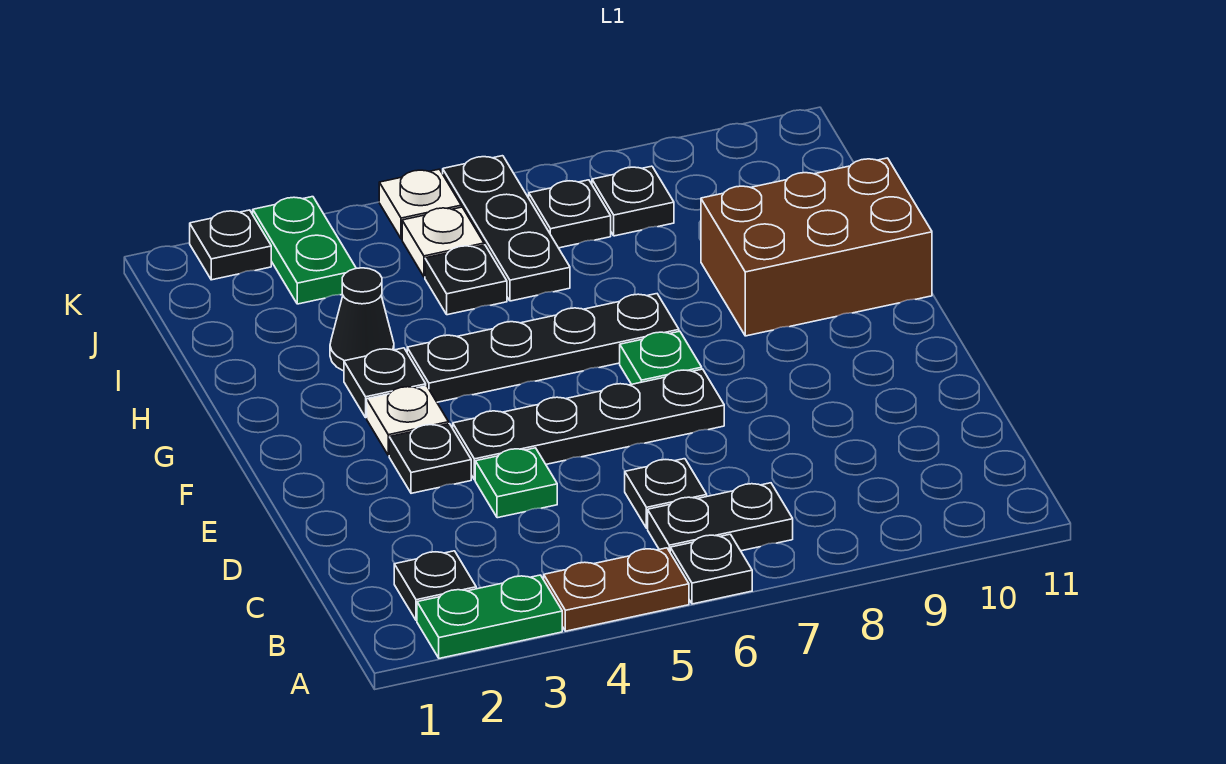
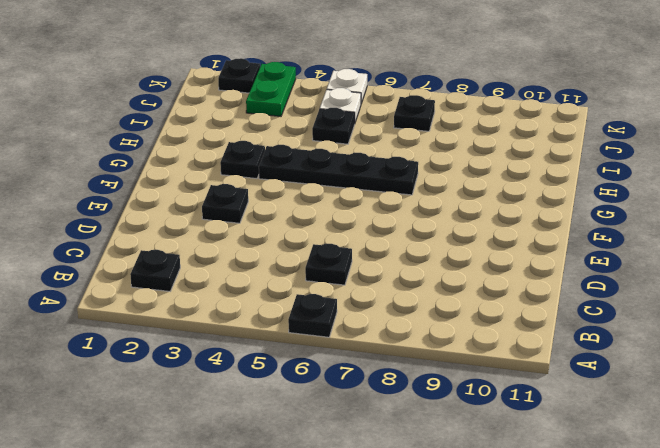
none -> green plate A2:A3 level 1
none -> brown plate A4:A5 level 1
none -> black plate B6:B7 level 1

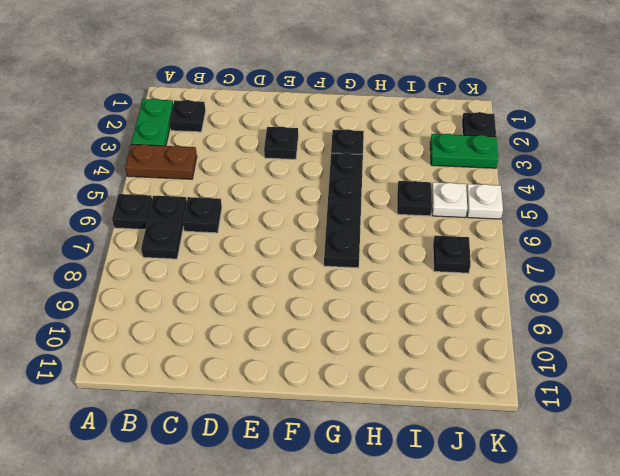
brown plate A4:B4 level 1 -> brown plate A4:A5 level 1
none -> green plate D4 level 1
none -> black plate E4:E7 level 1
none -> white plate F3 level 1

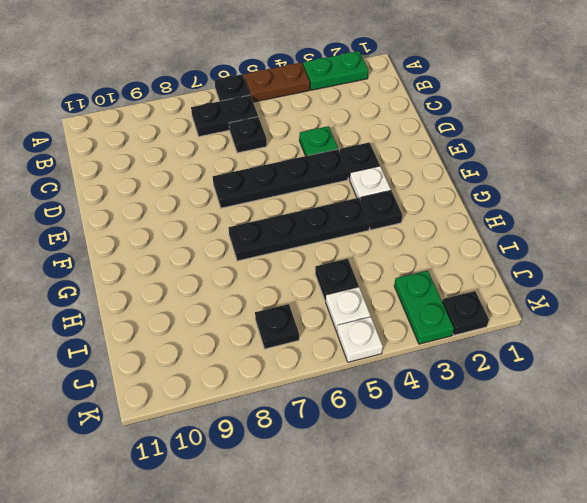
none -> black plate B2 level 1
none -> green plate F7 level 1
none -> brown brick G9:H11 level 1

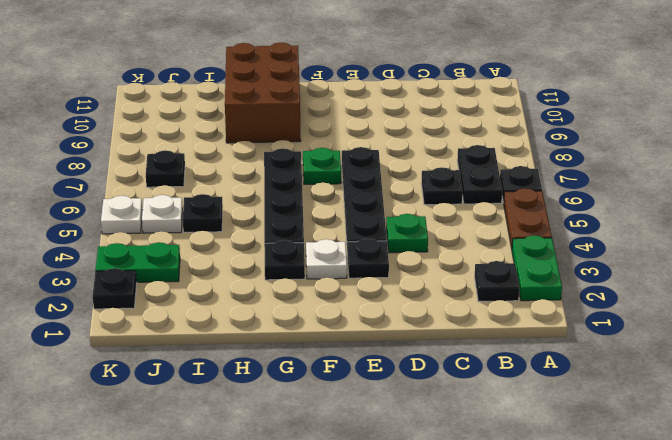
none -> black cone H3 level 1
none -> black plate I6:K6 level 1
none -> black plate J8 level 1

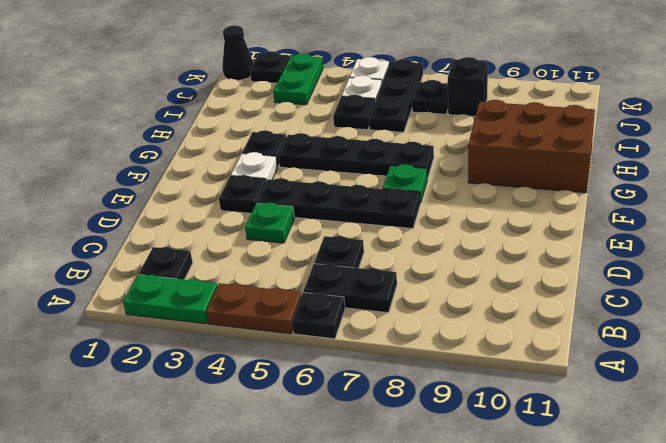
black brick J8 level 1 -> black plate J8 level 1
black cone K1 level 1 -> black cone H3 level 1

